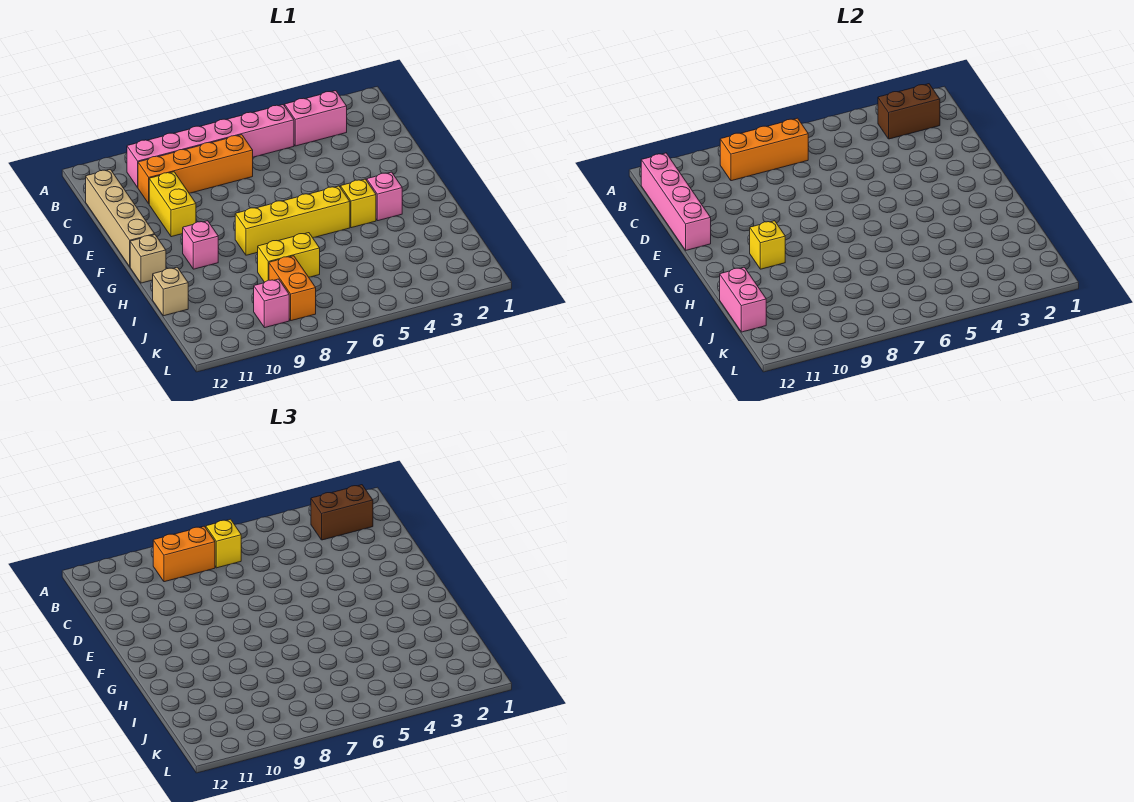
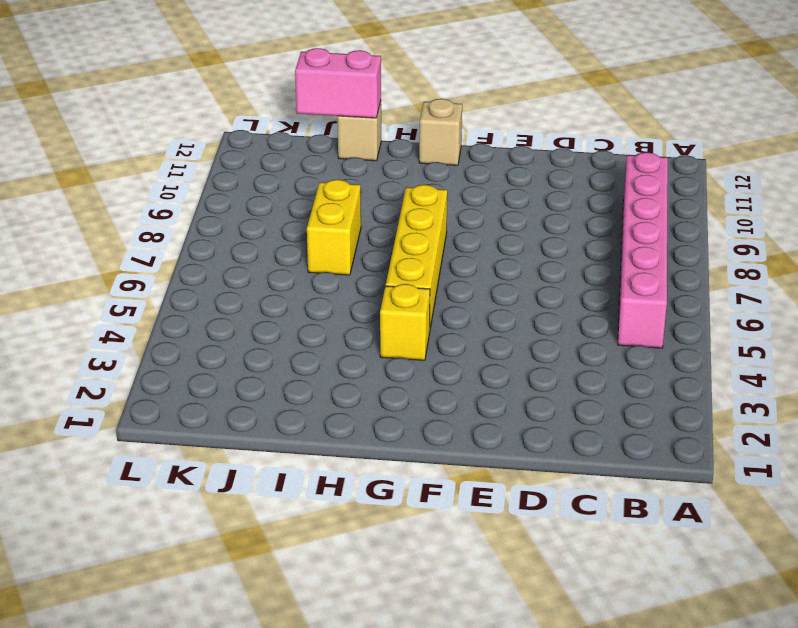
none -> pink brick B3:B4 level 1
none -> orange brick C7:C10 level 1
none -> tan brick C12:F12 level 1

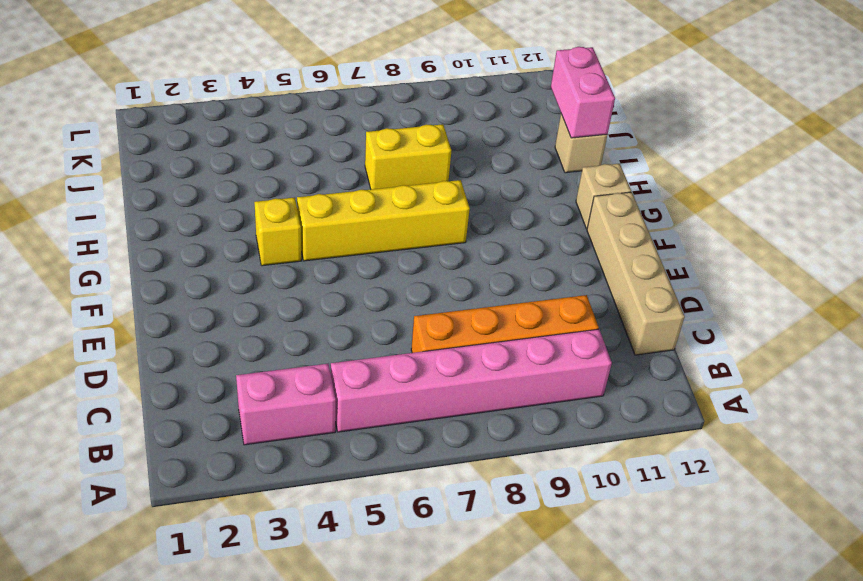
none -> yellow brick D10:E10 level 1
none -> pink brick G3 level 1
none -> pink brick G10 level 1

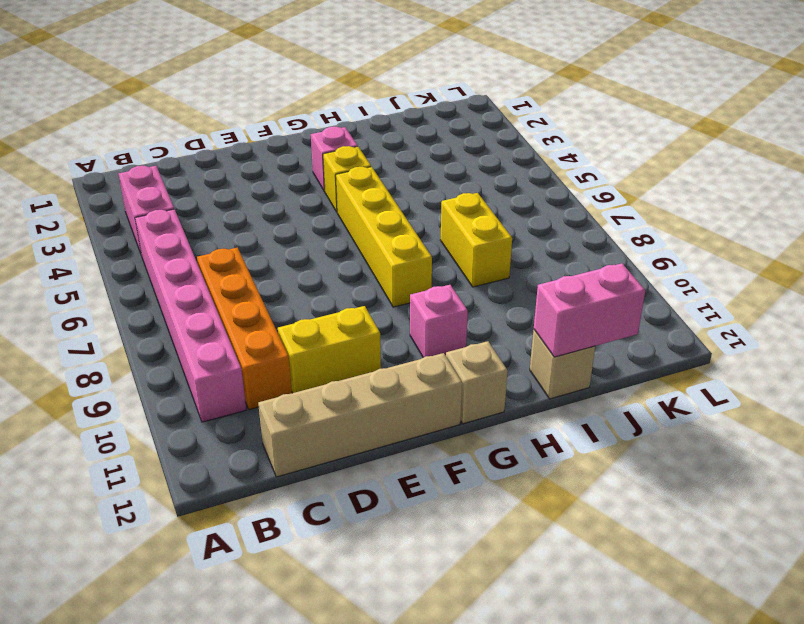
none -> orange brick J8:K8 level 1
none -> pink brick K9 level 1
none -> brown brick B2:B3 level 2

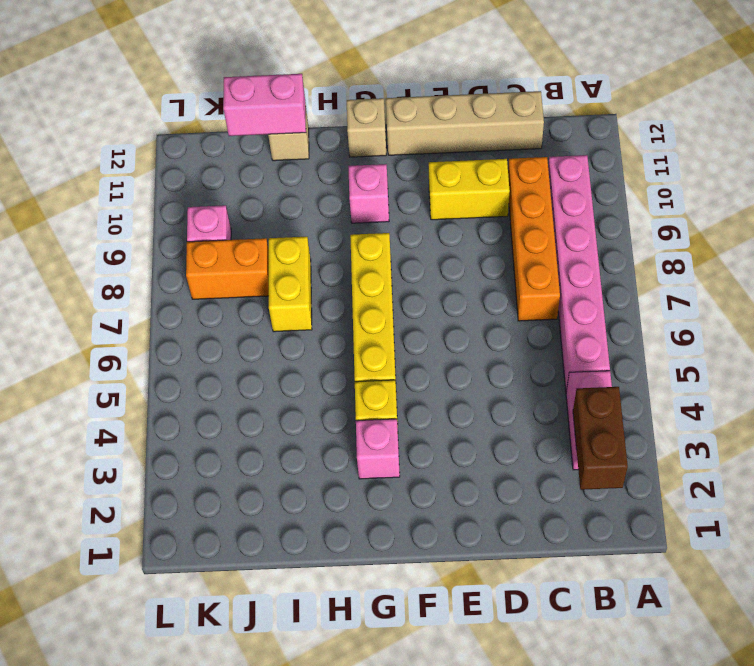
none -> orange brick B7:B9 level 2
none -> pink brick B12:E12 level 2
none -> yellow brick G10 level 2

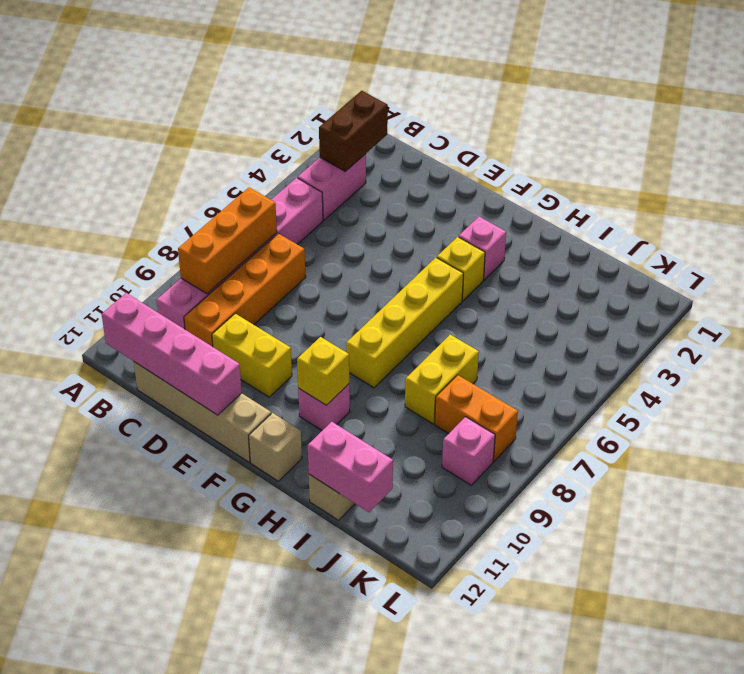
none -> brown brick B2:B3 level 3
none -> yellow brick B7 level 3
none -> orange brick B8:B9 level 3

